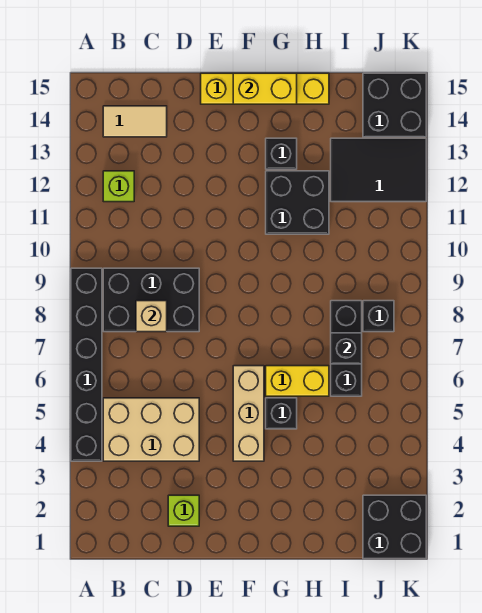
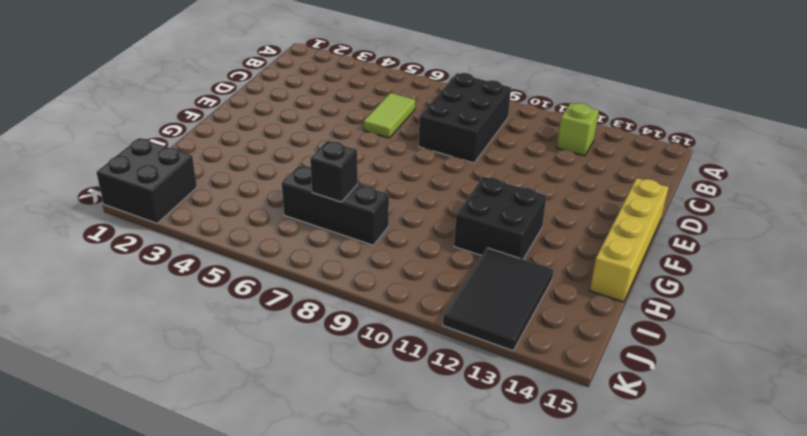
lime tile C6:D6 level 1 -> none
none -> black brick A4:A9 level 1
none -> tan brick B4:D5 level 1
none -> tan tile B14:C14 level 1

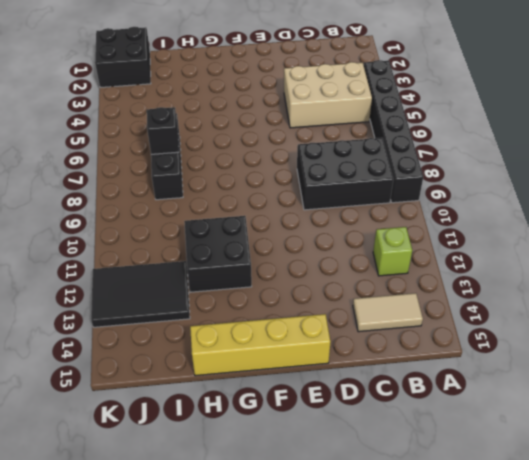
none -> lime brick D2 level 1
none -> tan brick F4:F6 level 1
none -> black brick G5 level 1

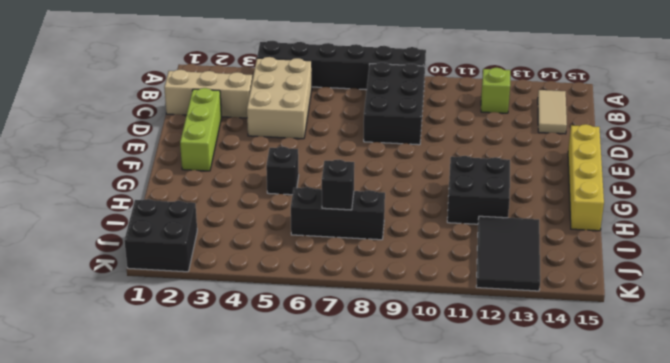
tan brick C1:C3 level 1 -> tan brick F4:F6 level 1
lime brick D2:F2 level 1 -> lime brick D2 level 1
none -> yellow brick G6:H6 level 1
none -> black brick G13 level 1
none -> black brick J8 level 1

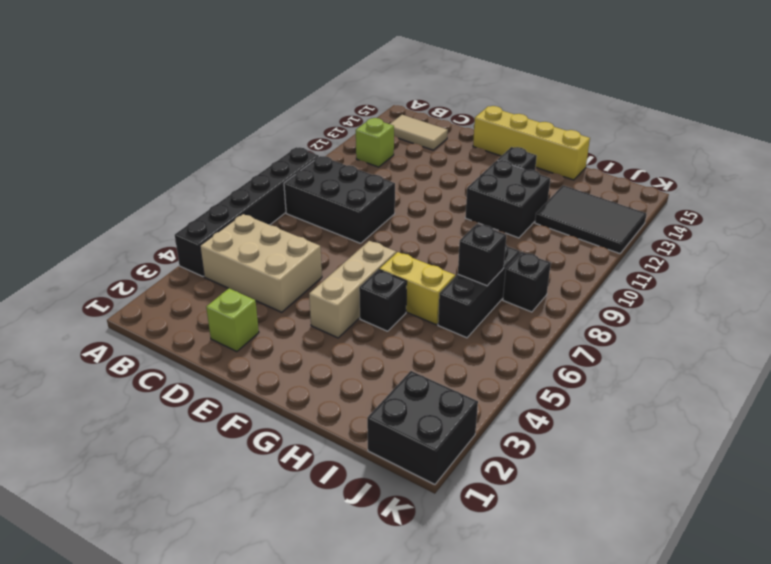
none -> black brick J14:K15 level 1
none -> tan brick C8 level 2
none -> yellow brick F15:G15 level 2

